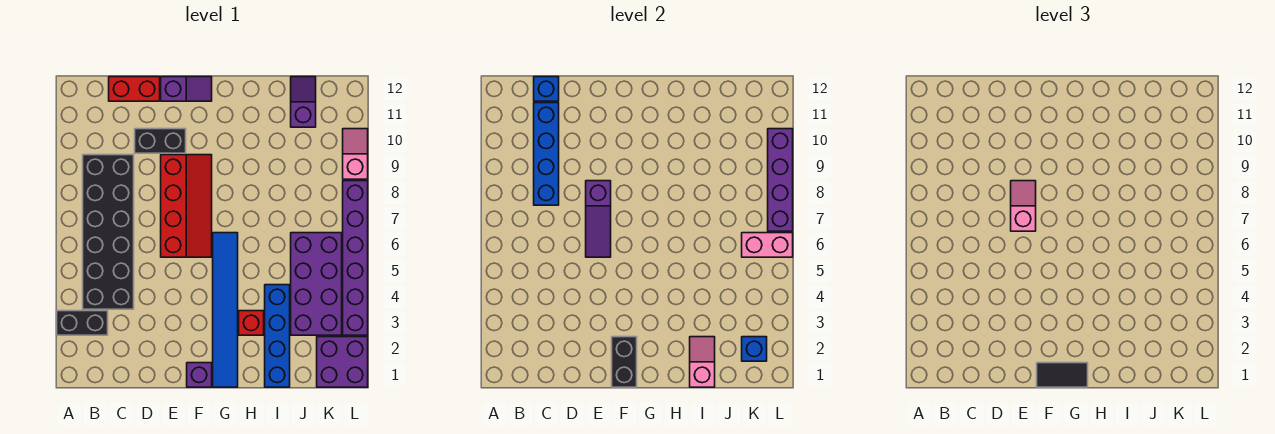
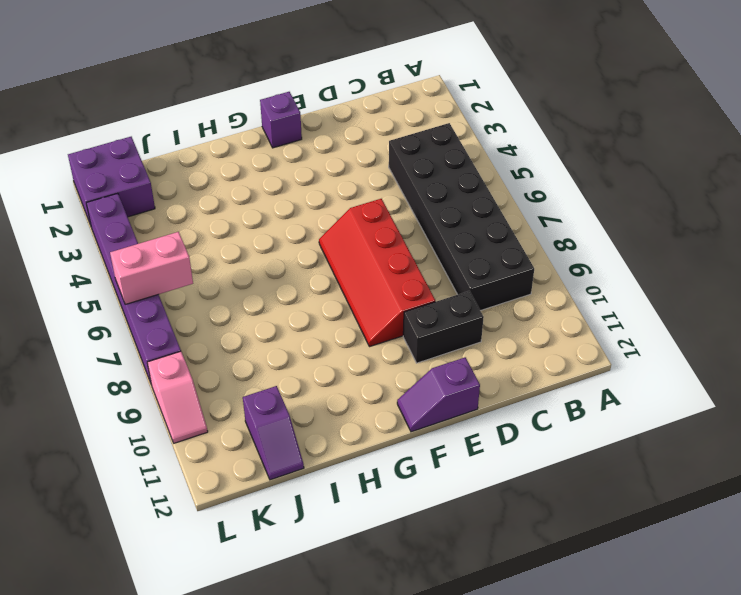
none -> black brick A3:B3 level 1
none -> red brick C12:D12 level 1
none -> blue tile G1:G6 level 1

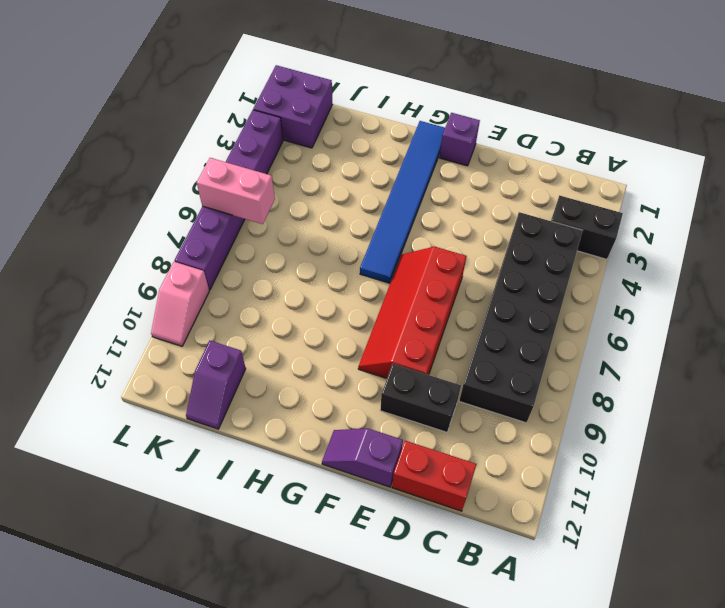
none -> red brick H3 level 1
none -> blue brick I1:I4 level 1
none -> purple brick J3:K6 level 1

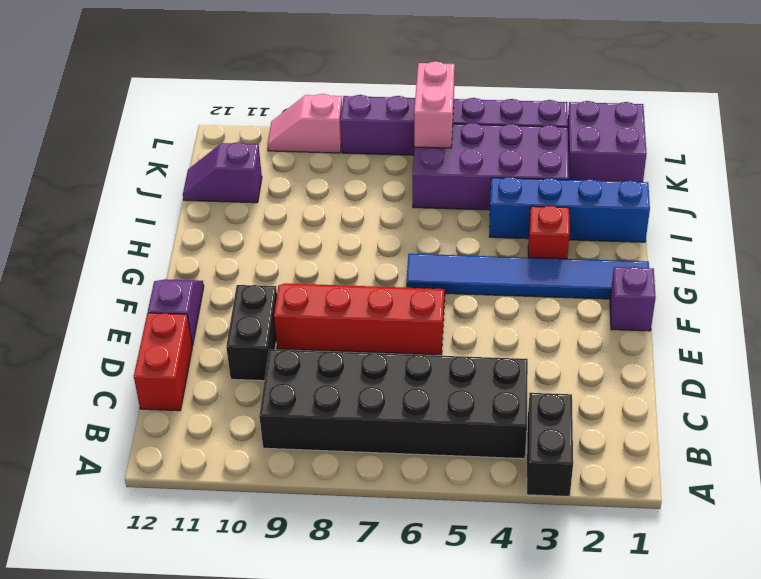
none -> blue brick C8:C11 level 2
none -> blue brick C12 level 2
none -> purple slope E6:E8 level 2 top 8

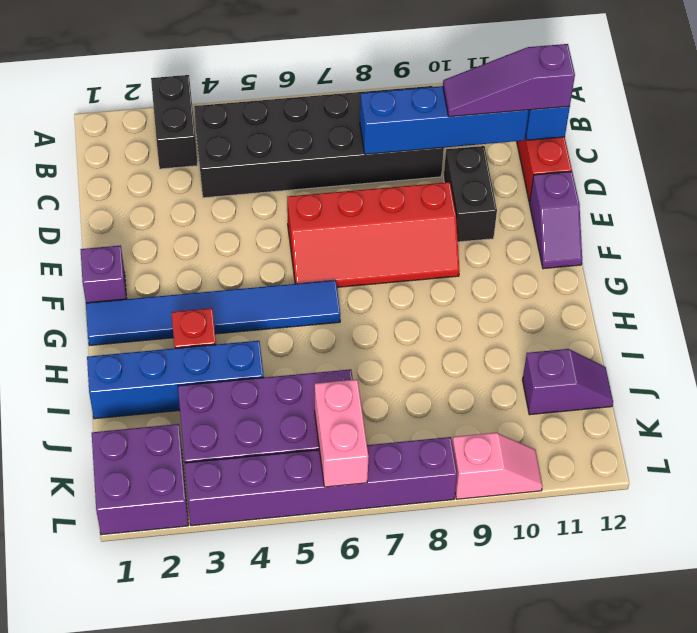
purple slope C10:C12 level 3 top 12 -> purple slope E6:E8 level 2 top 8
none -> black brick F1:F2 level 2
none -> pink slope I1:I2 level 2 top 1
none -> blue brick K2 level 2

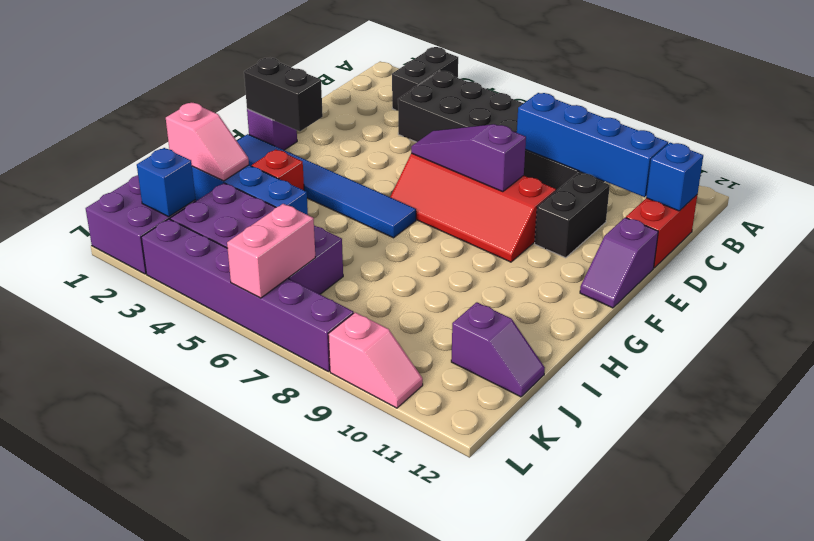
none -> purple brick L7:L10 level 2
none -> pink slope E7:E8 level 3 top 7
none -> black tile F1:G1 level 3

